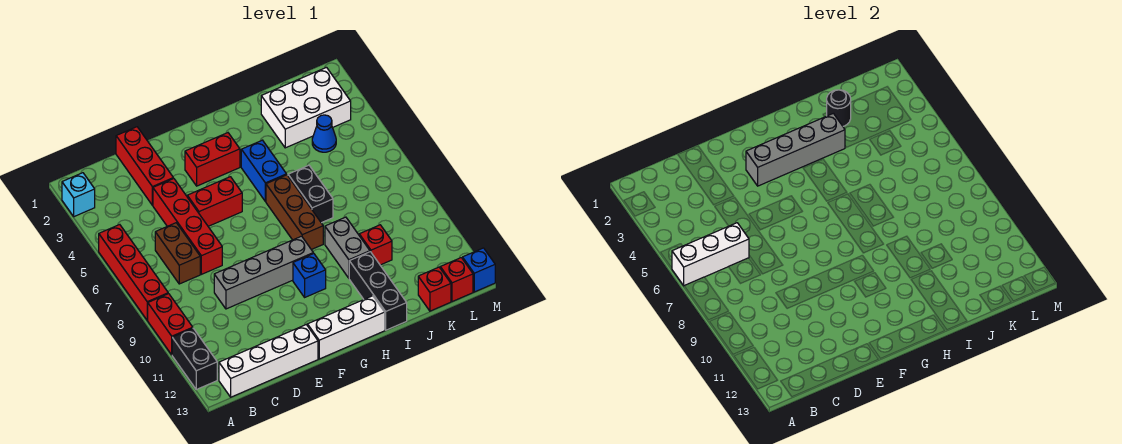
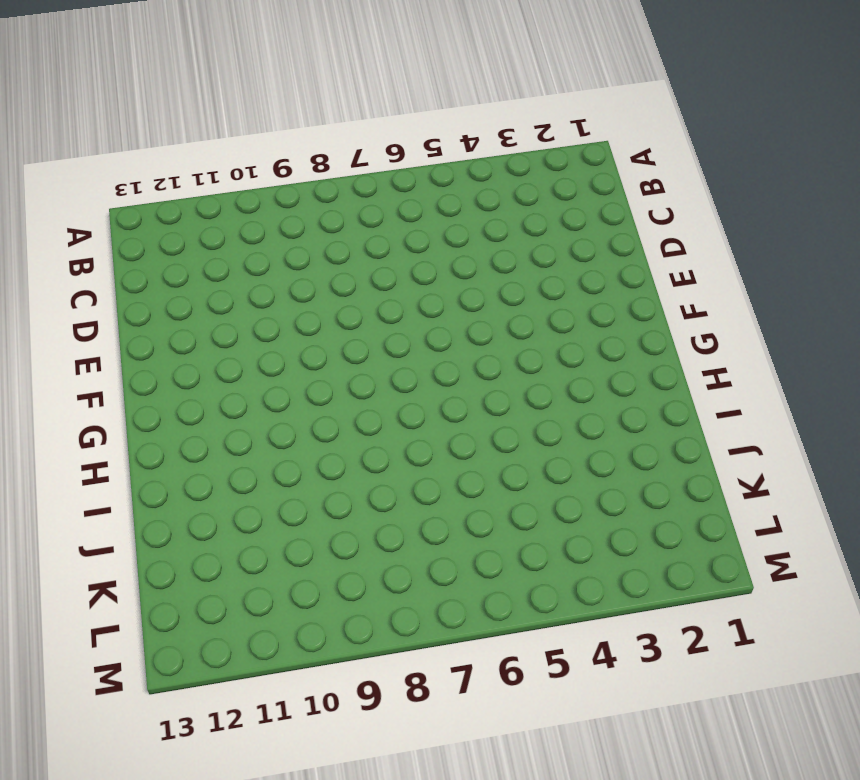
none -> cyan brick A2 level 1
none -> red brick A5:A8 level 1
none -> red brick A9:A10 level 1

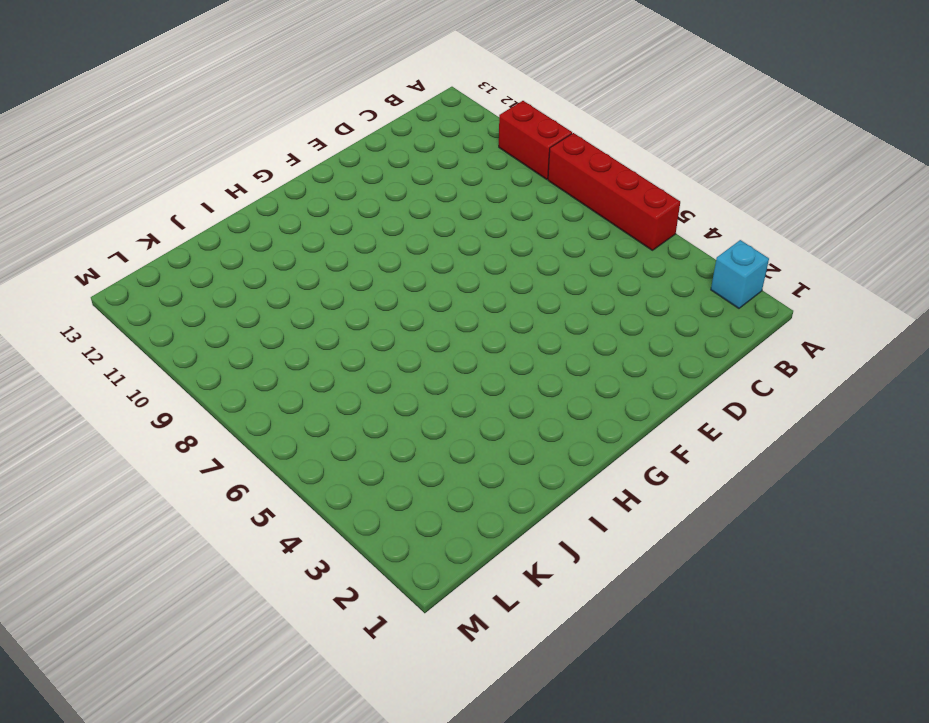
none -> black brick A11:A12 level 1
none -> white brick B13:E13 level 1
none -> brown brick C6:C7 level 1

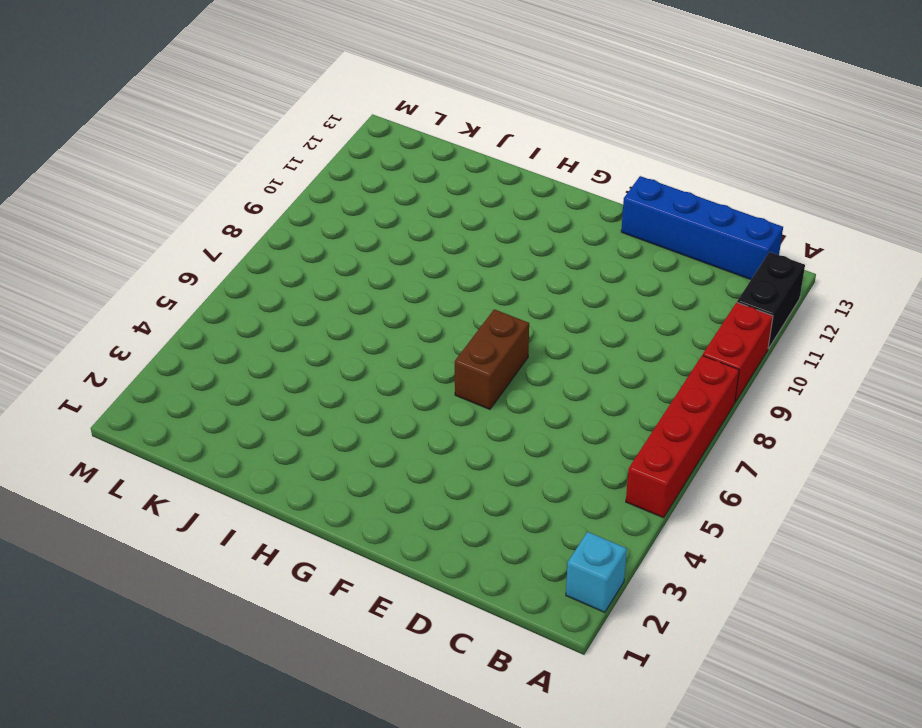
blue brick B13:E13 level 1 -> white brick B13:E13 level 1
brown brick F6:F7 level 1 -> brown brick C6:C7 level 1
none -> red brick D1:D3 level 1
none -> red brick D4:D7 level 1
none -> grey brick D9:G9 level 1

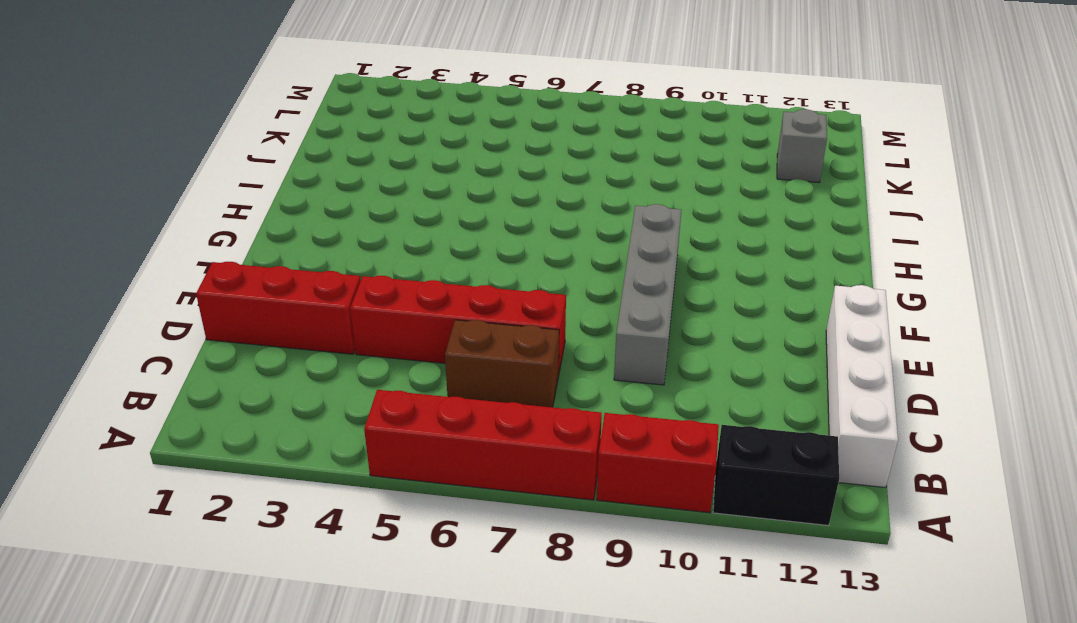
grey brick K12 level 1 -> none
none -> cyan brick A2 level 1
none -> red brick E5:F5 level 1
none -> red brick F3:G3 level 1

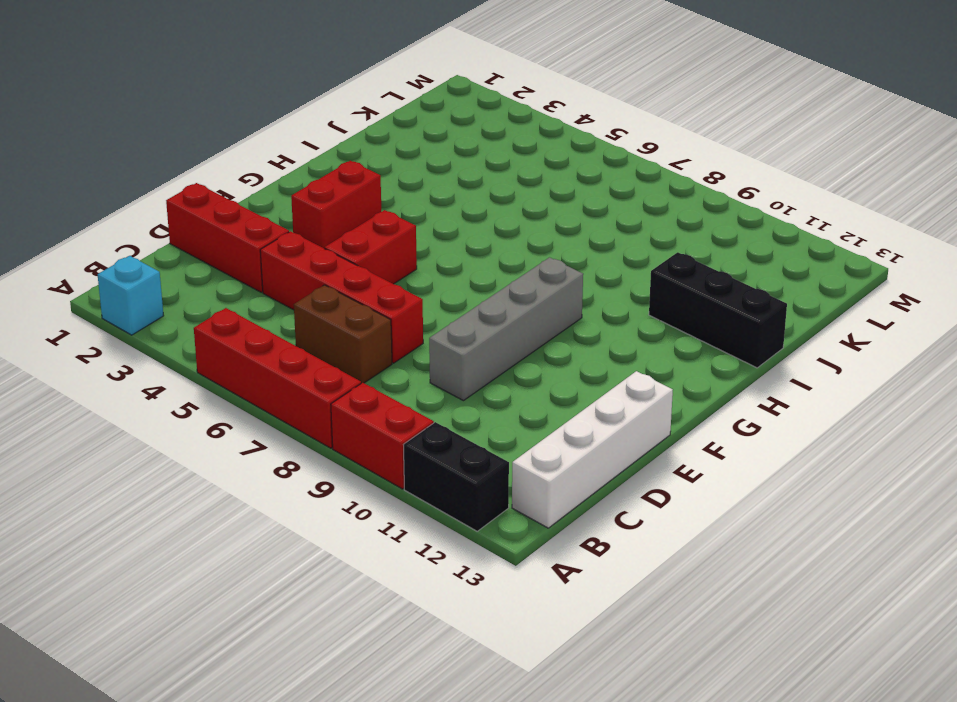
none -> white brick F13:H13 level 1
none -> blue brick G10 level 1
none -> blue brick H4:H5 level 1

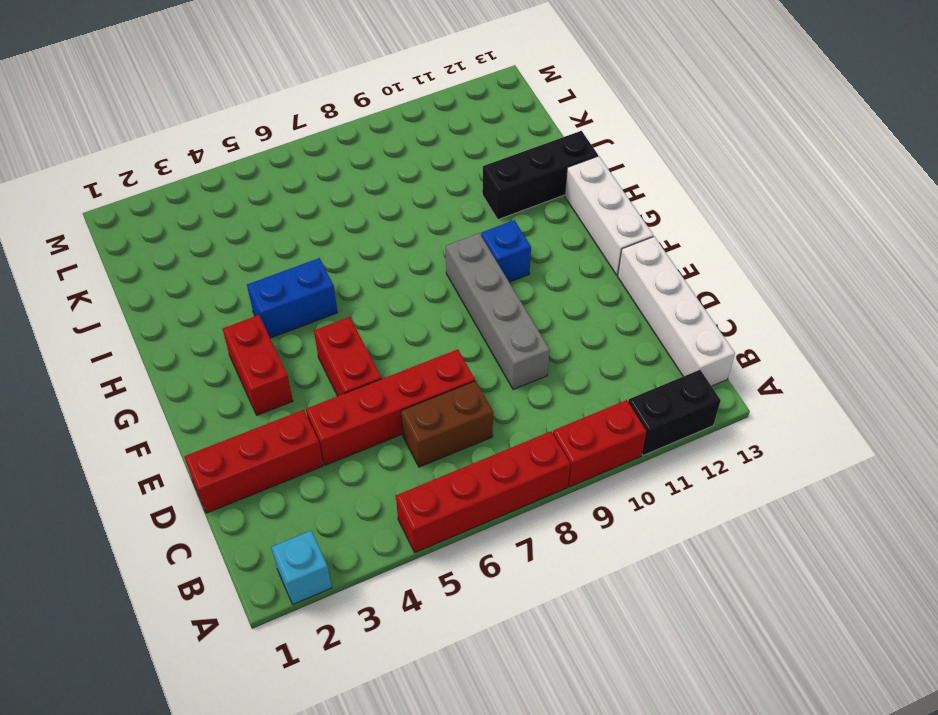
none -> brown brick H6:H8 level 1
none -> black brick I6:I7 level 1
none -> grey brick I9:I10 level 1

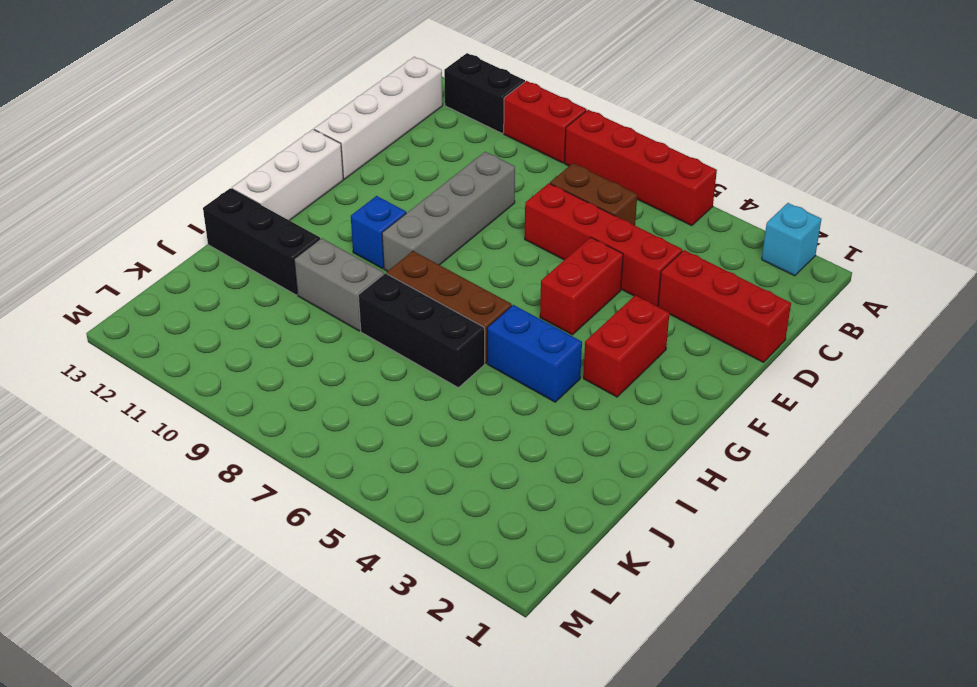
black brick I6:I8 level 1 -> black brick I6:I7 level 1
none -> white brick J2:L3 level 1
none -> red brick J10 level 1
none -> blue cone K4 level 1

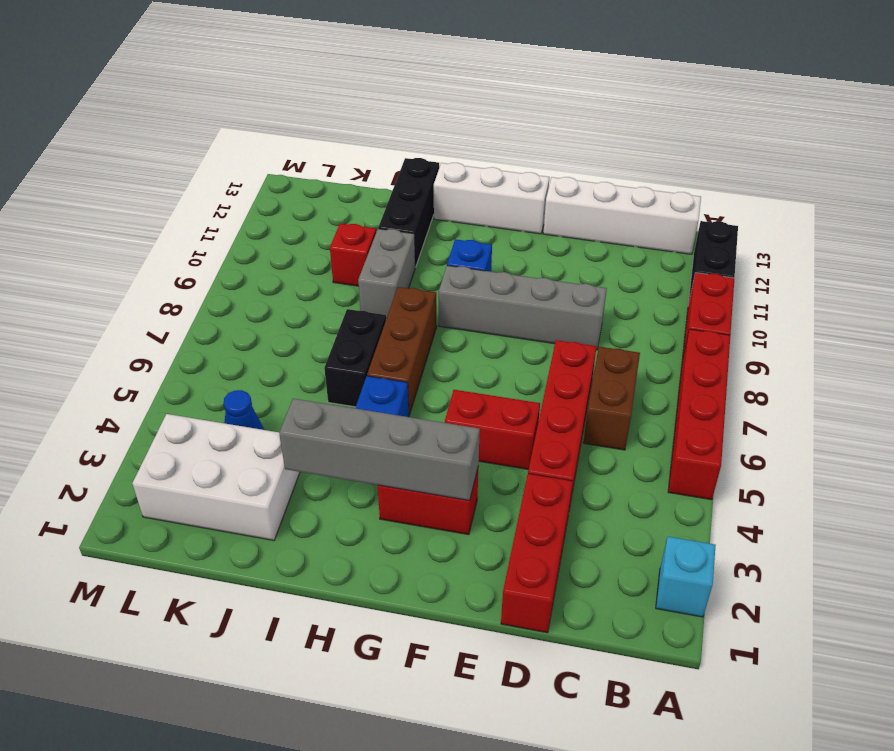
none -> red brick K13 level 1
none -> red brick L13 level 1
none -> blue brick M13 level 1

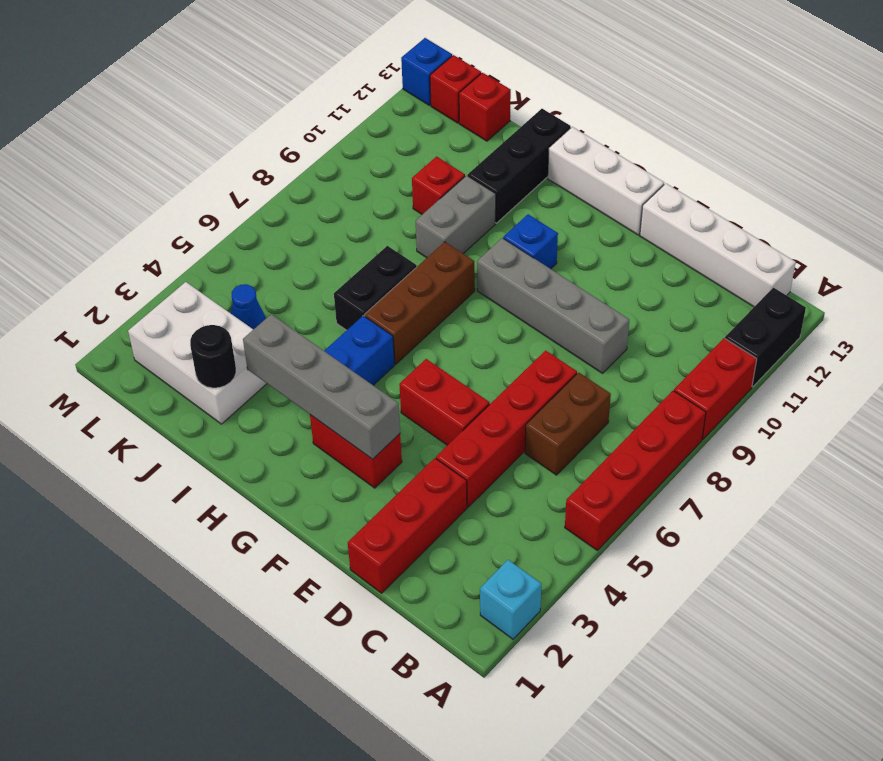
none -> white brick A6:C6 level 2

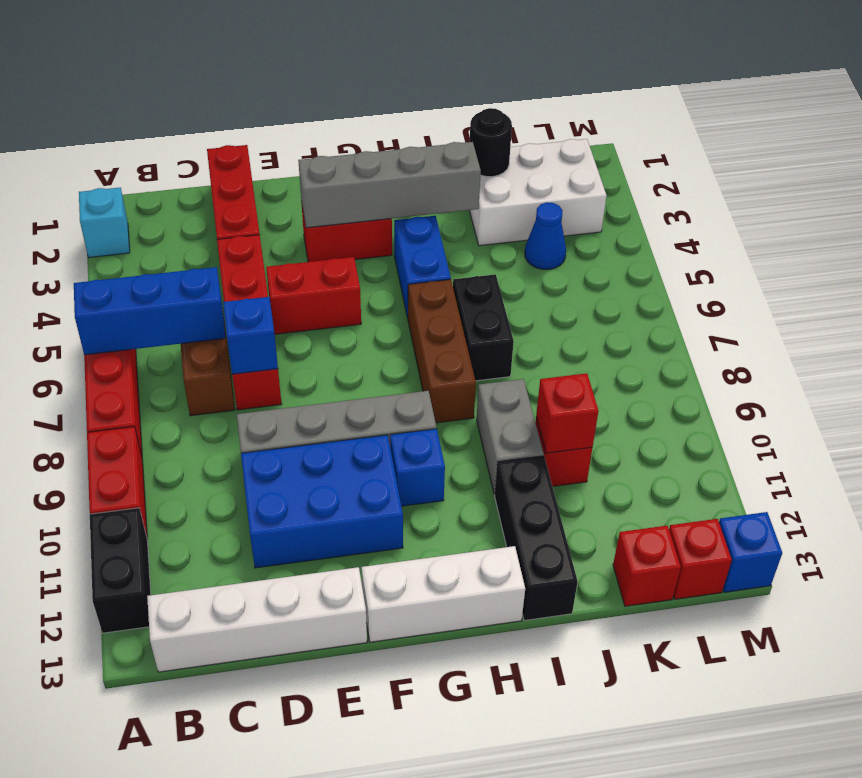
blue brick A6:C6 level 2 -> white brick A6:C6 level 2
blue brick D7 level 2 -> none
blue brick D10:F11 level 1 -> none
red brick J10 level 2 -> none

